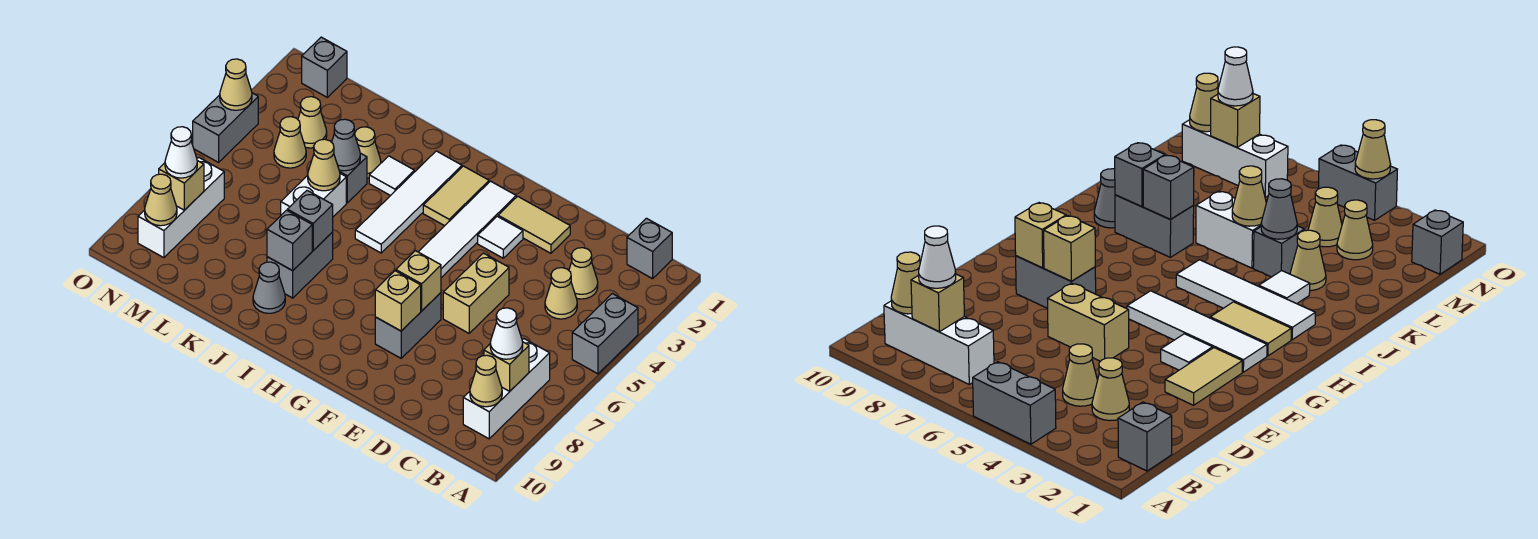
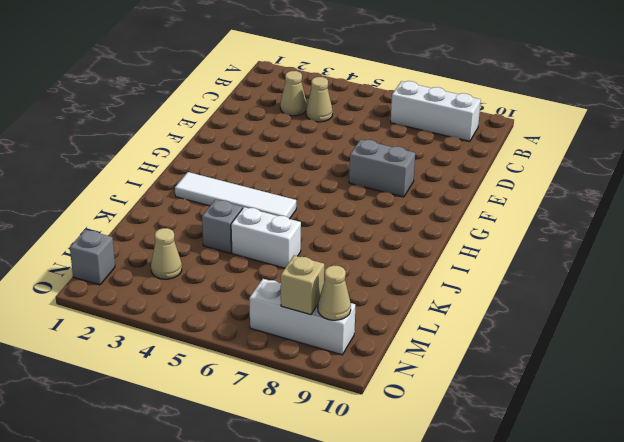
none -> grey brick A4:A5 level 1
none -> grey brick B1 level 1
none -> tan tile E2:F2 level 1
none -> tan brick E5:E6 level 1

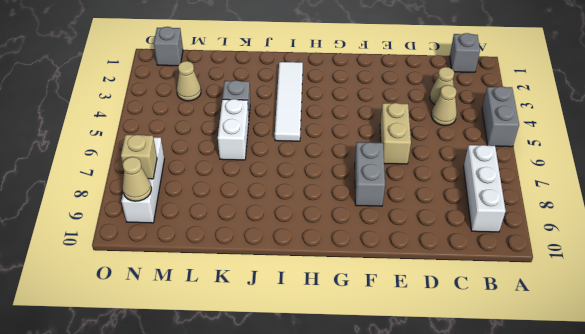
none -> tan tile E2:F2 level 1
none -> white tile F3 level 1
none -> white tile G2:G5 level 1
none -> tan tile H2:H3 level 1

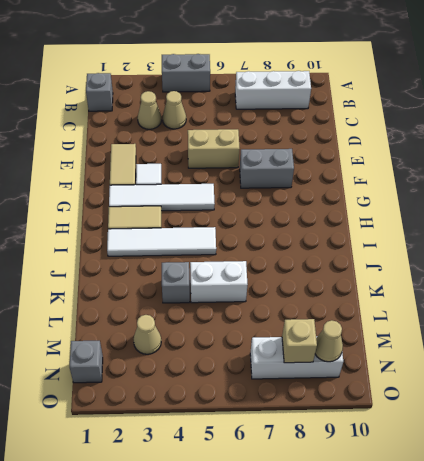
none -> white tile J3 level 1
none -> grey brick J7:J8 level 1
none -> grey cone J9 level 1
none -> tan cone K3 level 1

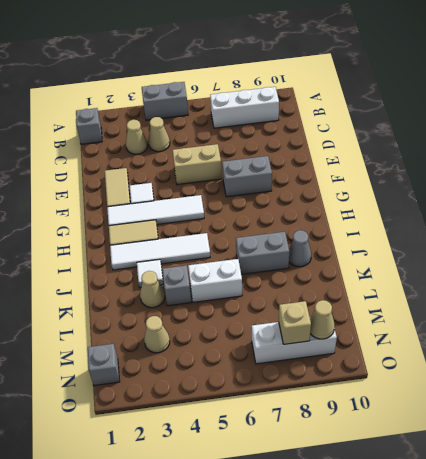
none -> tan cone M4 level 1
none -> grey brick O4:O5 level 1
none -> tan brick B8 level 2
none -> tan cone B9 level 2

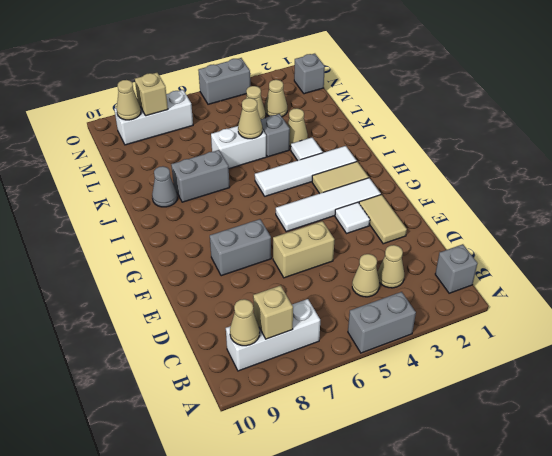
none -> tan brick F7 level 2
none -> tan brick F8 level 2
none -> grey brick J7 level 2
none -> grey brick J8 level 2

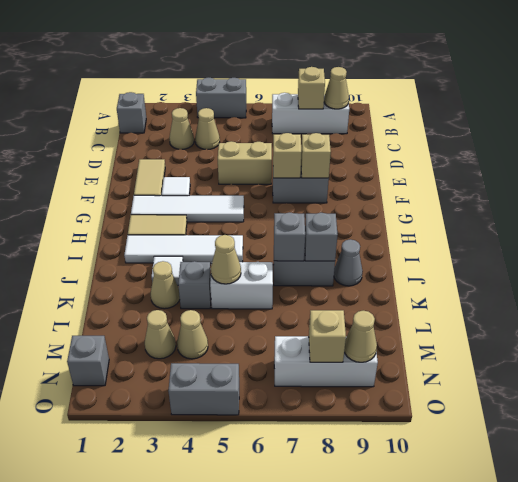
none -> grey cone K4 level 2
none -> tan cone O4 level 2
none -> white cone B8 level 3
none -> white cone N8 level 3

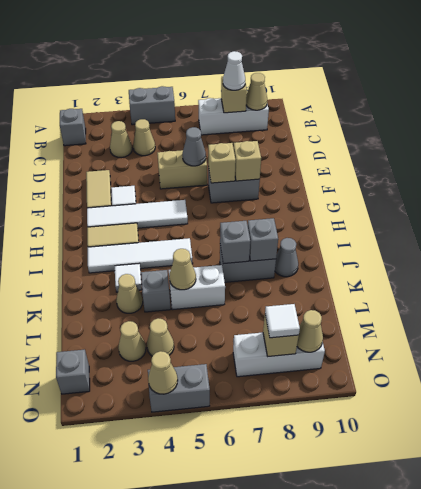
grey cone E6 level 2 -> grey cone K4 level 2
white tile N8 level 3 -> white cone N8 level 3

